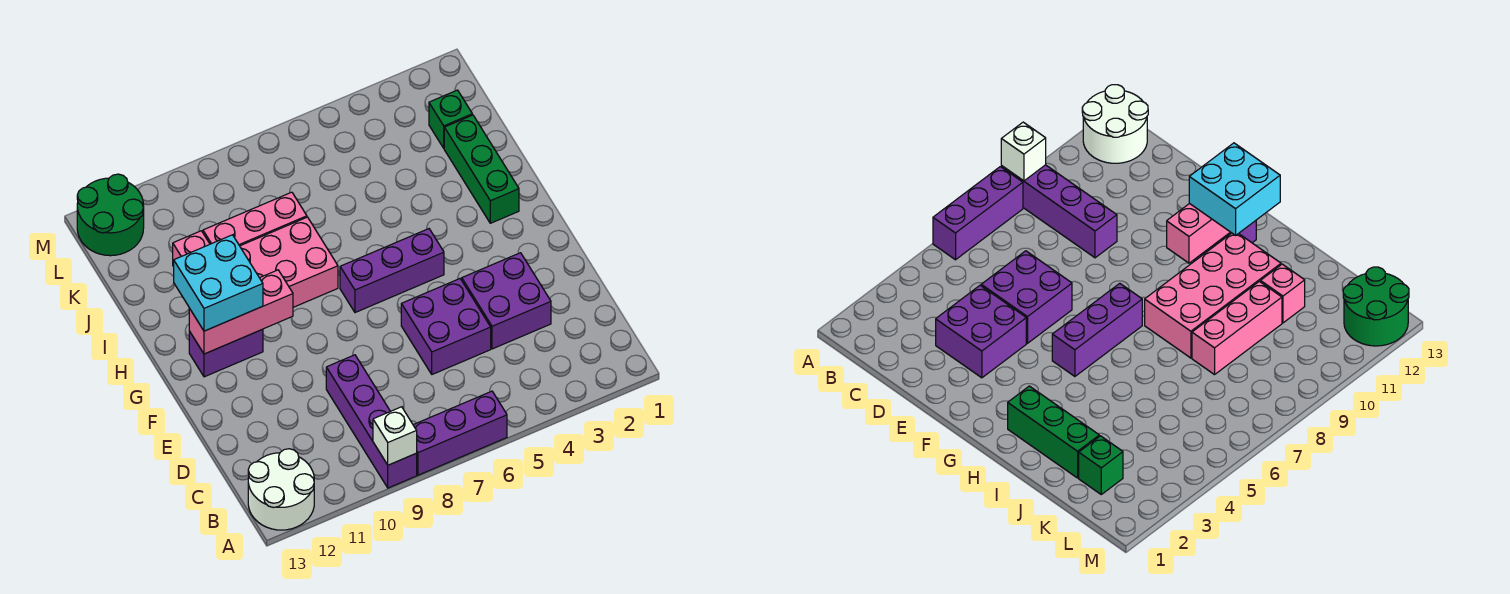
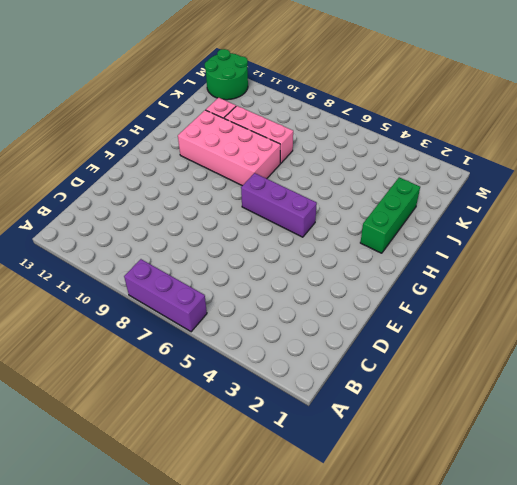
none -> purple brick A9:D9 level 1
none -> white round brick A12:B13 level 1
none -> purple brick D3:E4 level 1

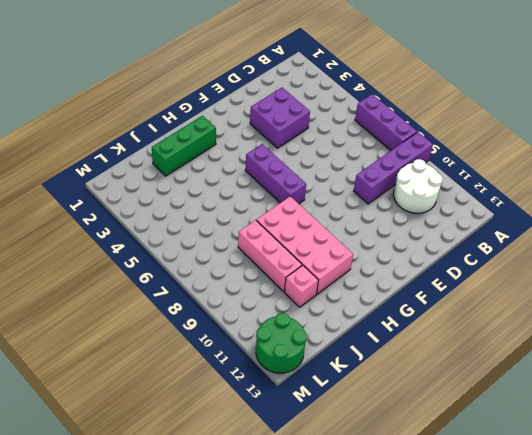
white round brick B10:C11 level 1 -> white round brick A12:B13 level 1
none -> purple brick D5:E6 level 1
none -> purple brick G11:G12 level 1
none -> green brick K2 level 1

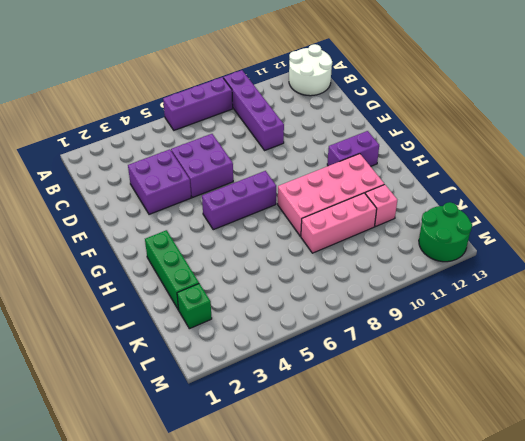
none -> white brick A9 level 2
none -> pink brick G10:G12 level 2
none -> cyan brick G11:H12 level 3

